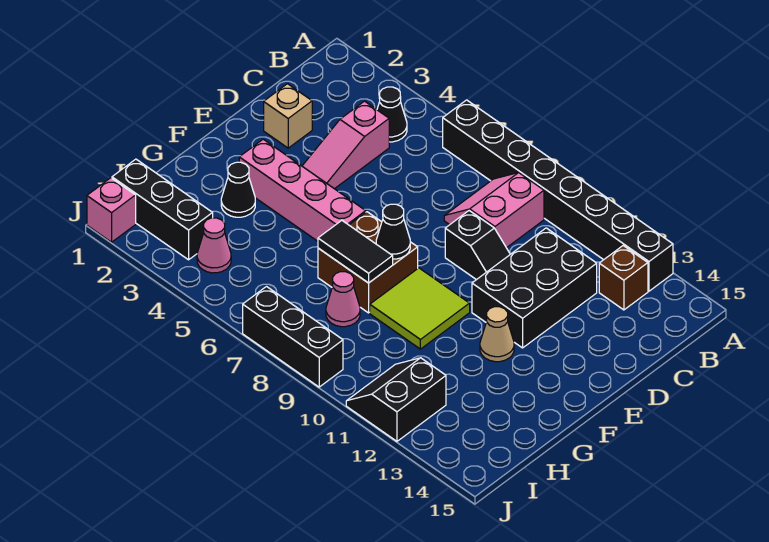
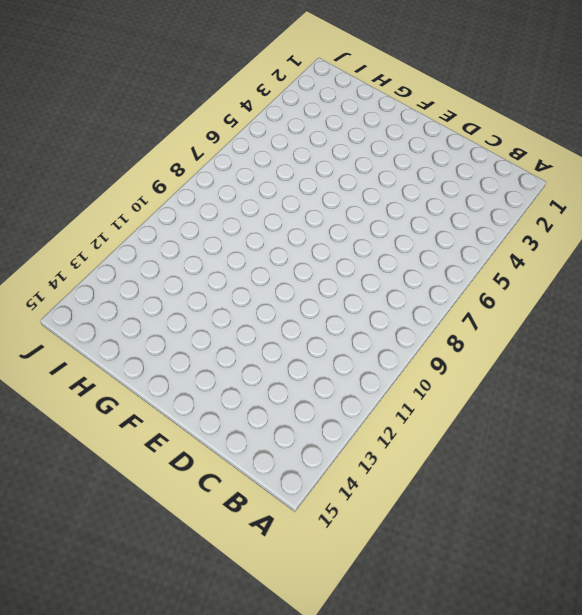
none -> black brick A6:A13 level 1
none -> black cone B4 level 1
none -> pink slope B8:C9 level 1 top 9

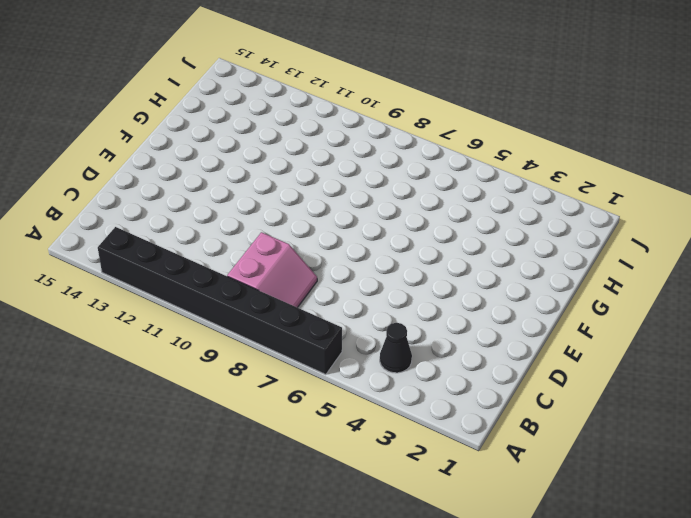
none -> brown brick B13 level 1
none -> pink slope C4:E4 level 1 top C
none -> black brick C11:E12 level 1

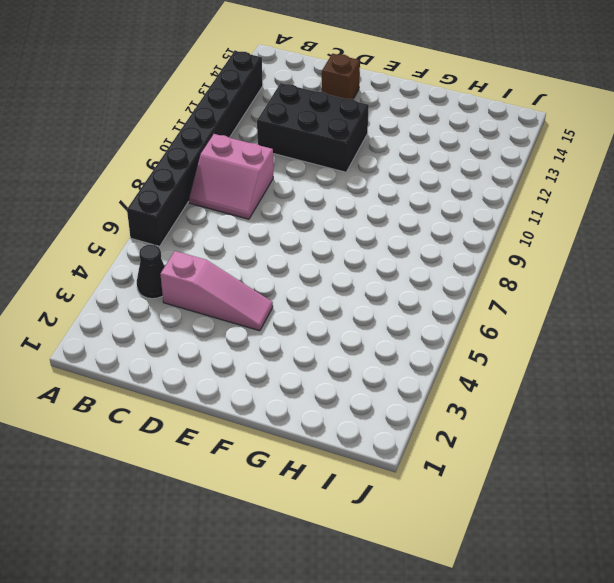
brown brick D14 level 1 -> brown brick B13 level 1
none -> tan brick D2 level 1
none -> black slope D9:D10 level 1 top 9
none -> pink brick F3:F6 level 1

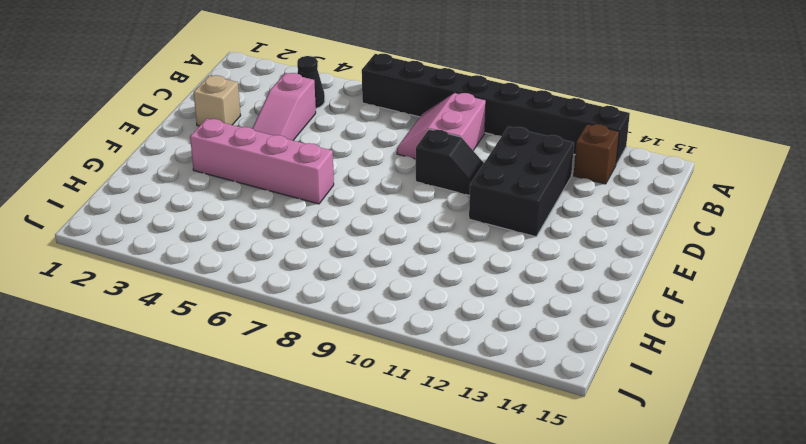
none -> brown brick F7:G8 level 1
none -> lime tile F9:G10 level 1
none -> tan cone F12 level 1

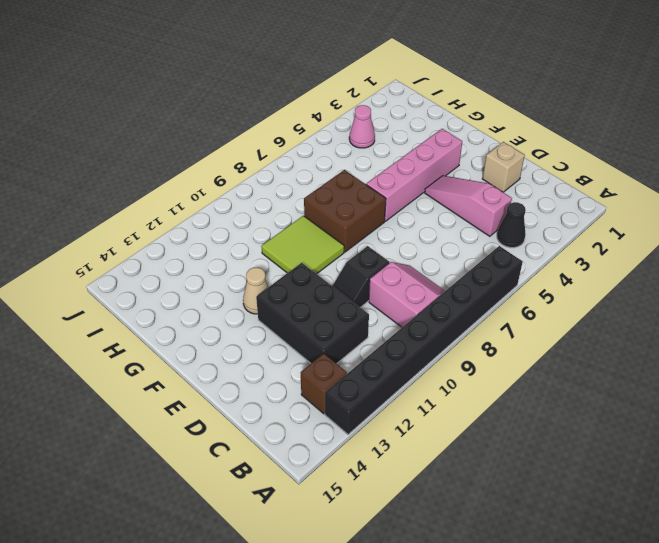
none -> black cone G3 level 1
none -> pink cone H8 level 1
none -> black brick I1:I3 level 1

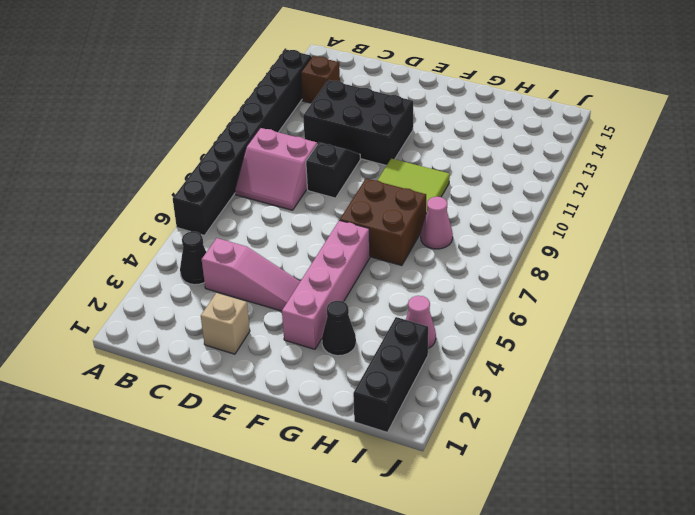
none -> tan cone F12 level 1
none -> black slope I11:J12 level 1 top 12
none -> pink brick J1 level 1

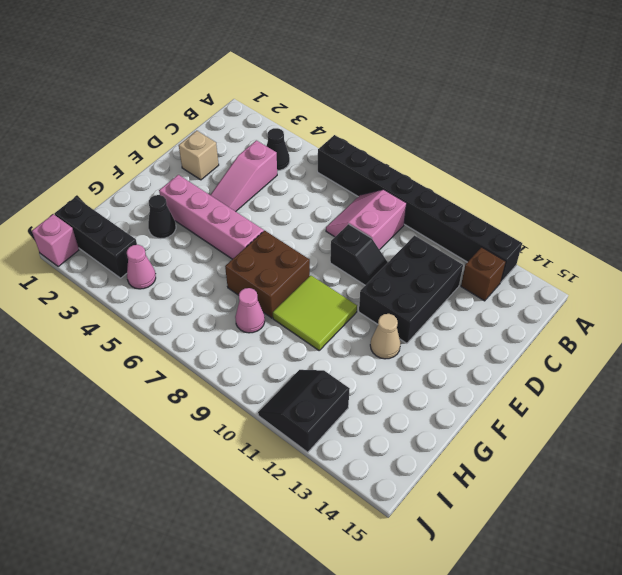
none -> black brick J7:J9 level 1
none -> black cone F8 level 2
none -> black tile G7:G8 level 2

